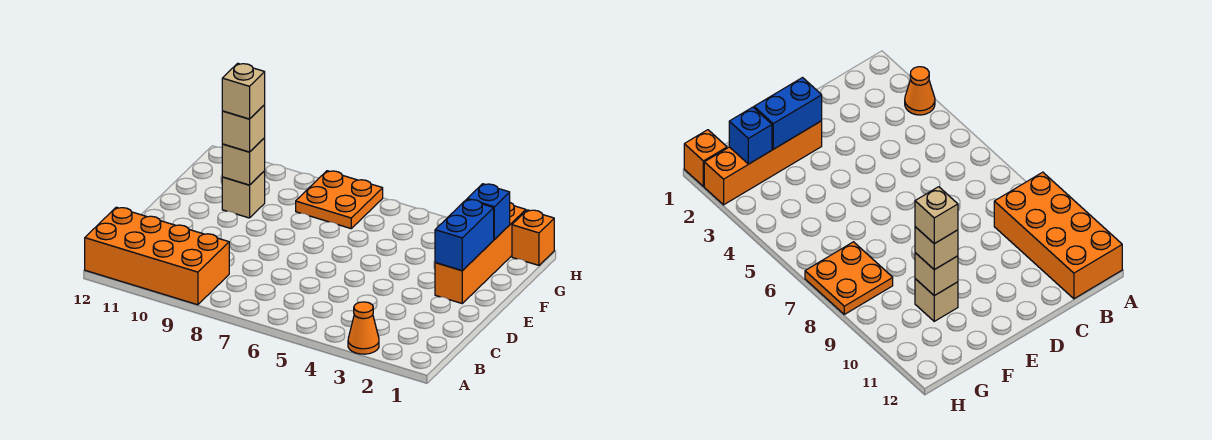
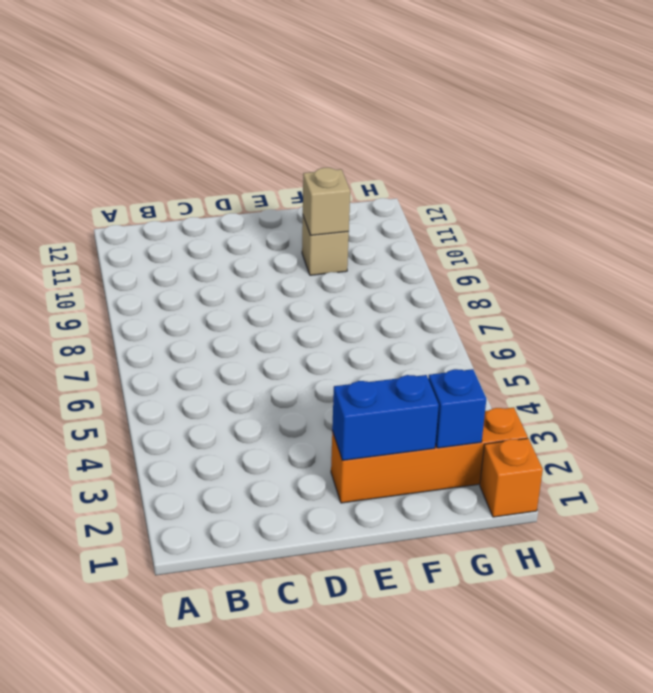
none -> orange cone A3 level 1
none -> orange brick A9:B12 level 1

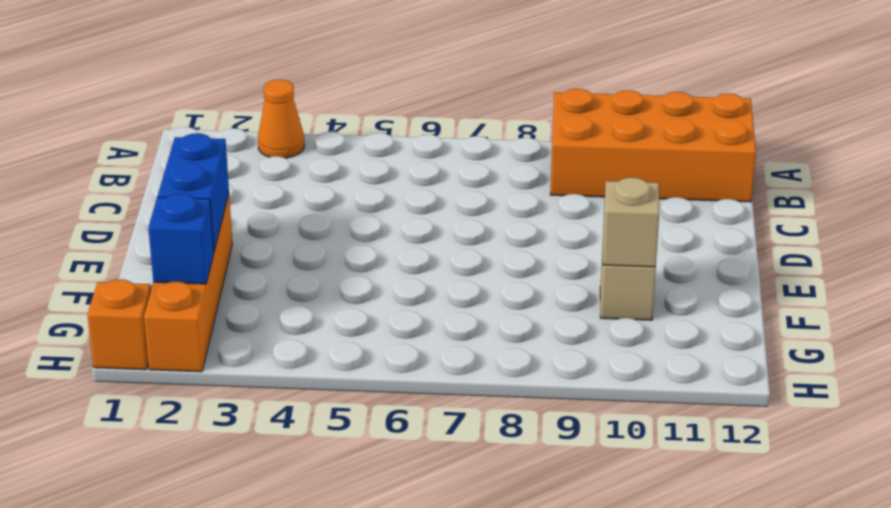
none -> orange plate G7:H8 level 1
none -> tan brick F10 level 3

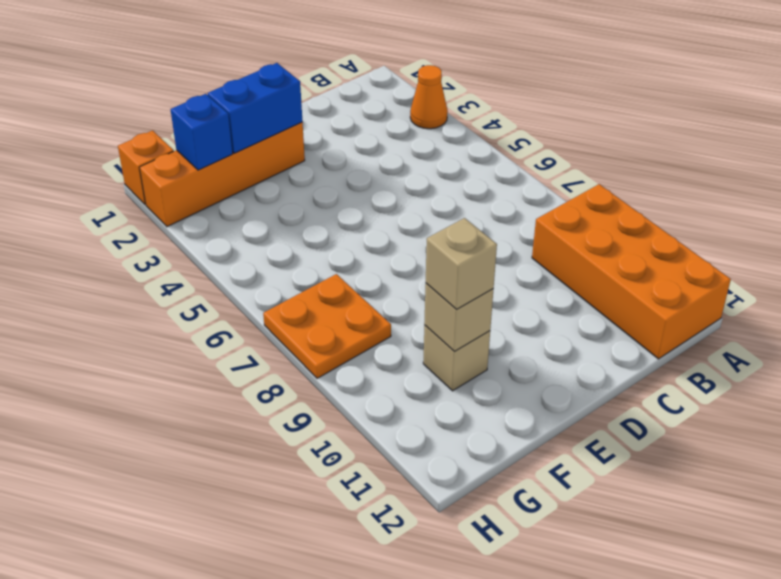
none -> tan brick F10 level 4

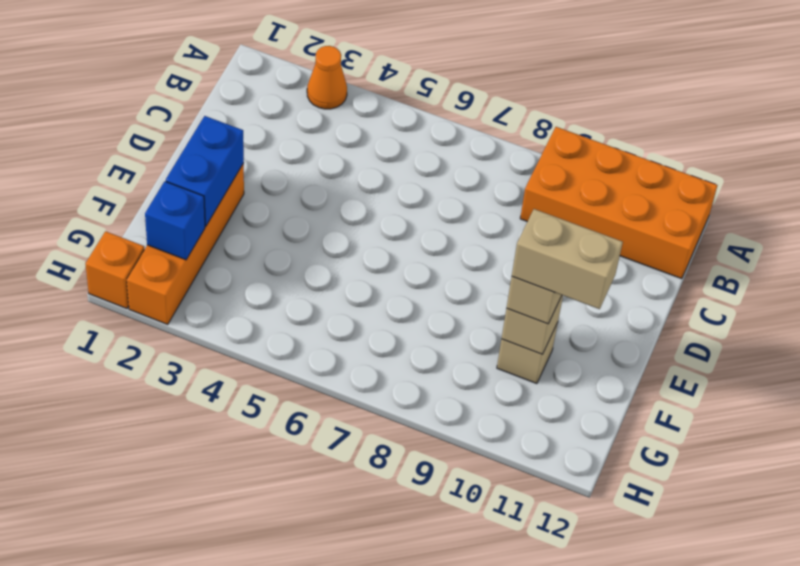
tan brick F10:F11 level 4 -> tan brick F10 level 4
none -> orange plate G7:H8 level 1

